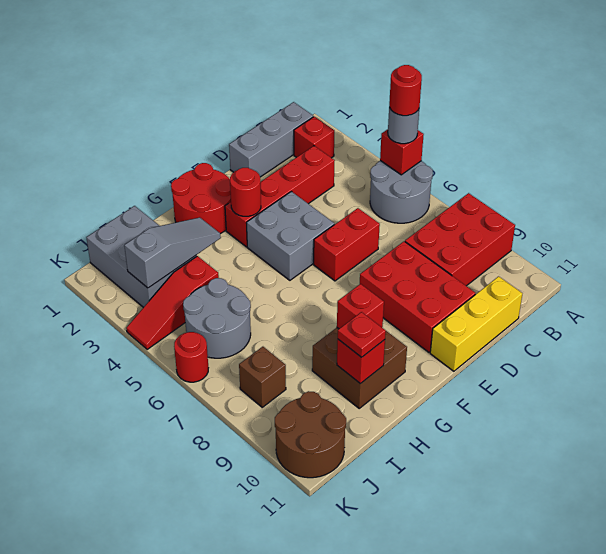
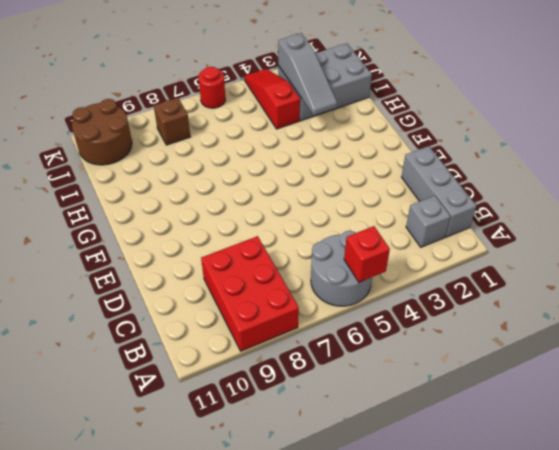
grey brick B2 level 1 -> red brick B2 level 1
none -> red brick C3:F3 level 1
none -> yellow brick C11:E11 level 1
none -> red brick D6:E6 level 1

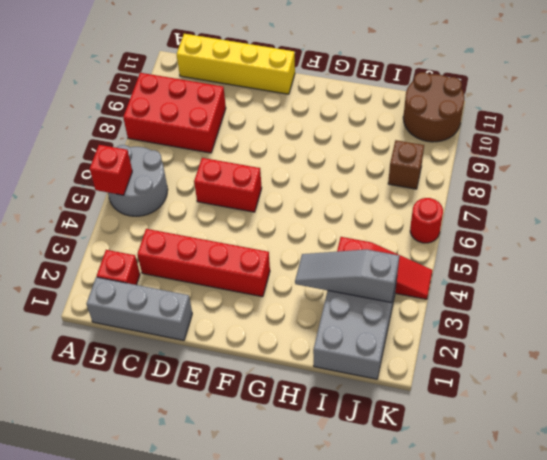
yellow brick B11:E11 level 1 -> yellow brick C11:E11 level 1
none -> red brick D8:E10 level 1
none -> grey brick E4:F5 level 1
none -> red round brick F1:G2 level 1

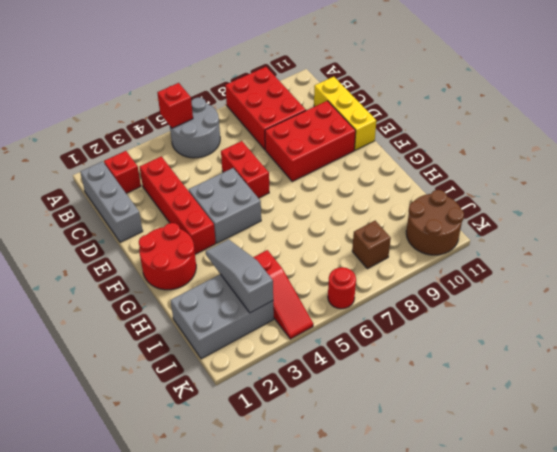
none -> brown brick G9:H10 level 1
none -> grey round brick I5:J6 level 1
none -> red round brick F3 level 2

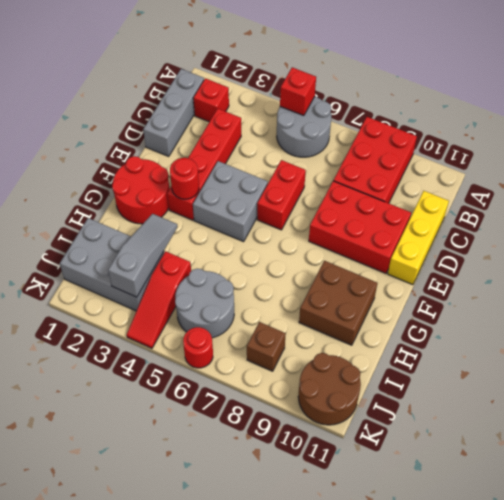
none -> red brick G9 level 2
none -> red brick H10 level 2
none -> grey round brick A5 level 3

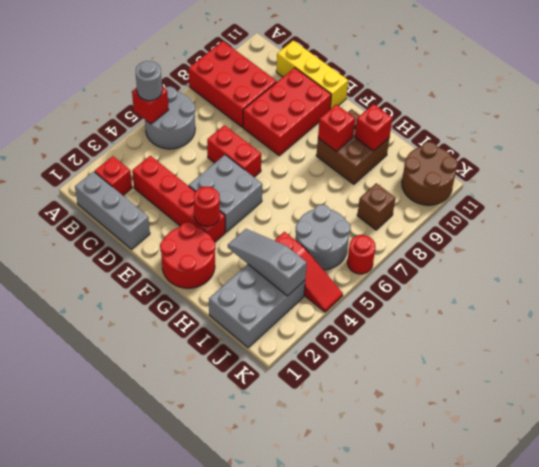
none -> red plate H10 level 3
none -> red round brick A5 level 4

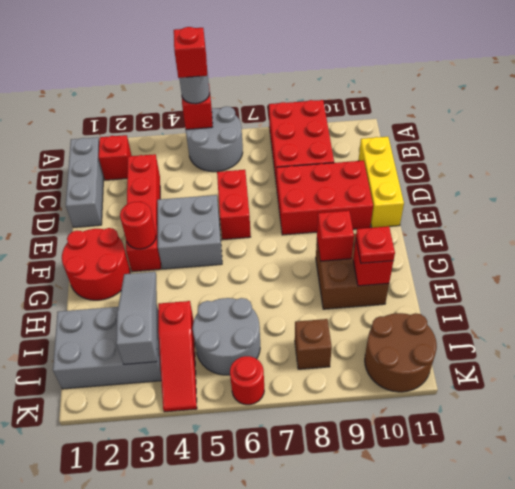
red brick A5 level 4 -> red round brick A5 level 4

